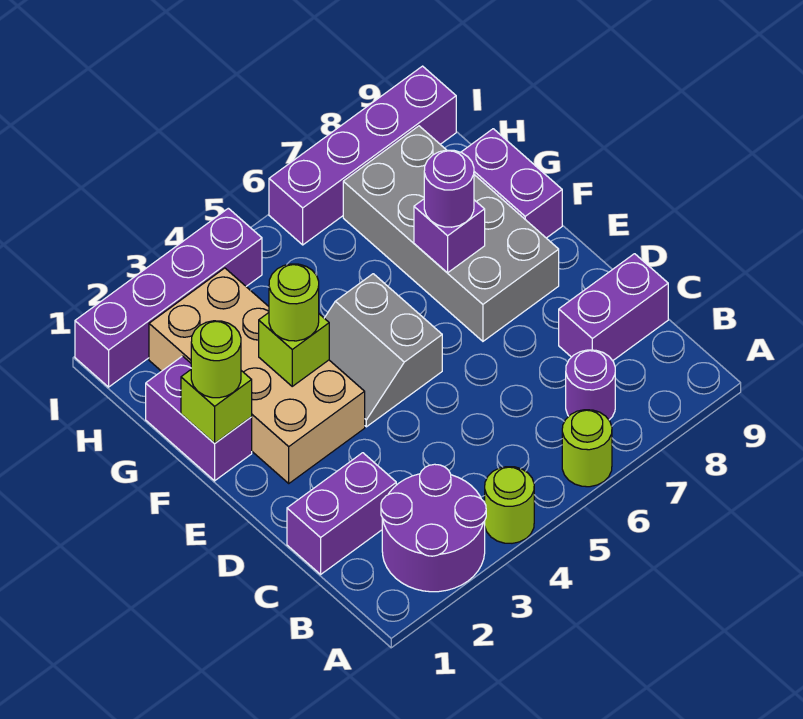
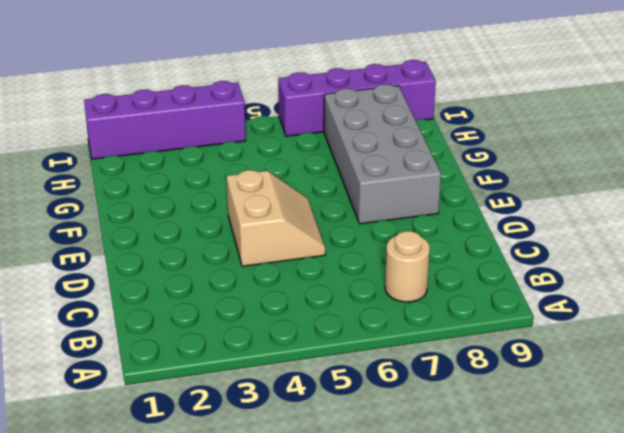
tan round brick B7 level 1 -> purple round brick B7 level 1
tan slope D4:E5 level 1 top 4 -> grey slope E4:F5 level 1 top 5
none -> purple round brick A2:B3 level 1
none -> lime round brick A4 level 1
none -> lime round brick A6 level 1

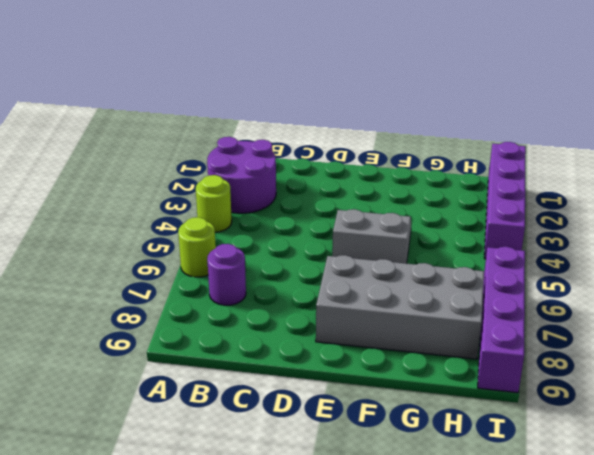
none -> purple brick C1:C2 level 1
none -> purple brick C8:C9 level 1
none -> tan brick E2:H3 level 1

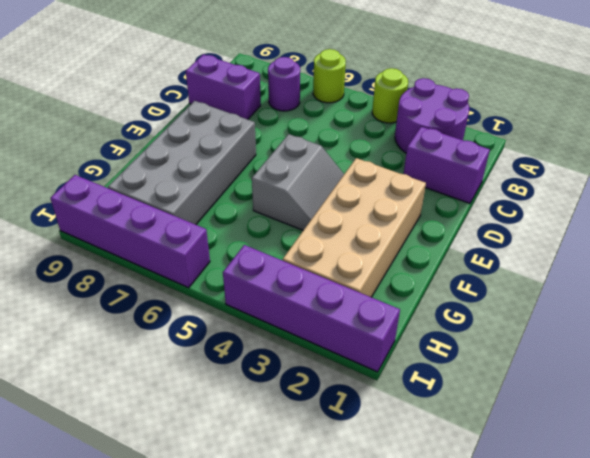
none -> purple brick F1:G1 level 1
none -> purple brick F9:G9 level 1
none -> lime brick F1 level 2

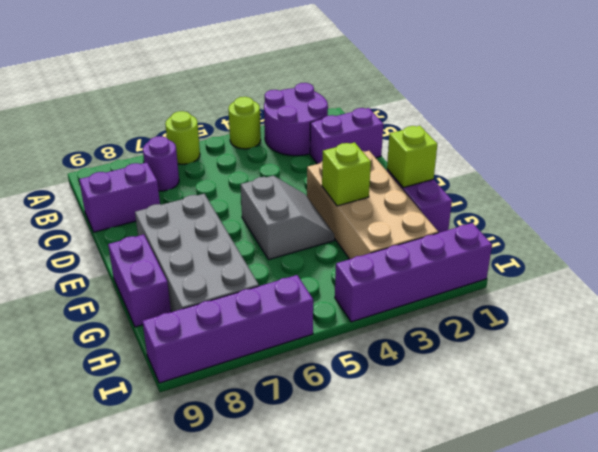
none -> purple brick F7 level 2
none -> lime round brick F1 level 3
none -> lime round brick F3 level 3

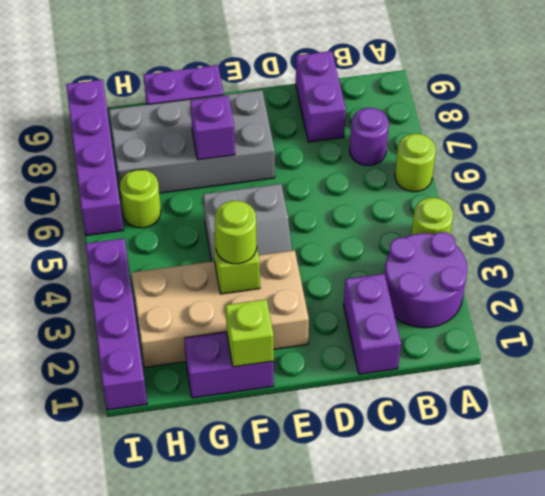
lime round brick H6 level 1 -> lime round brick F1 level 3
none -> purple round brick F7 level 3

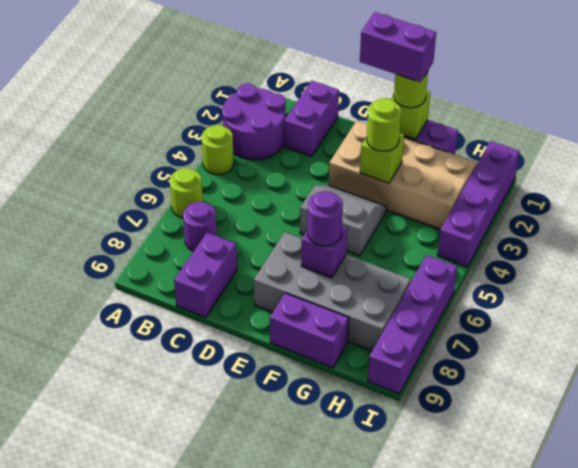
purple brick E1:F1 level 4 -> none

